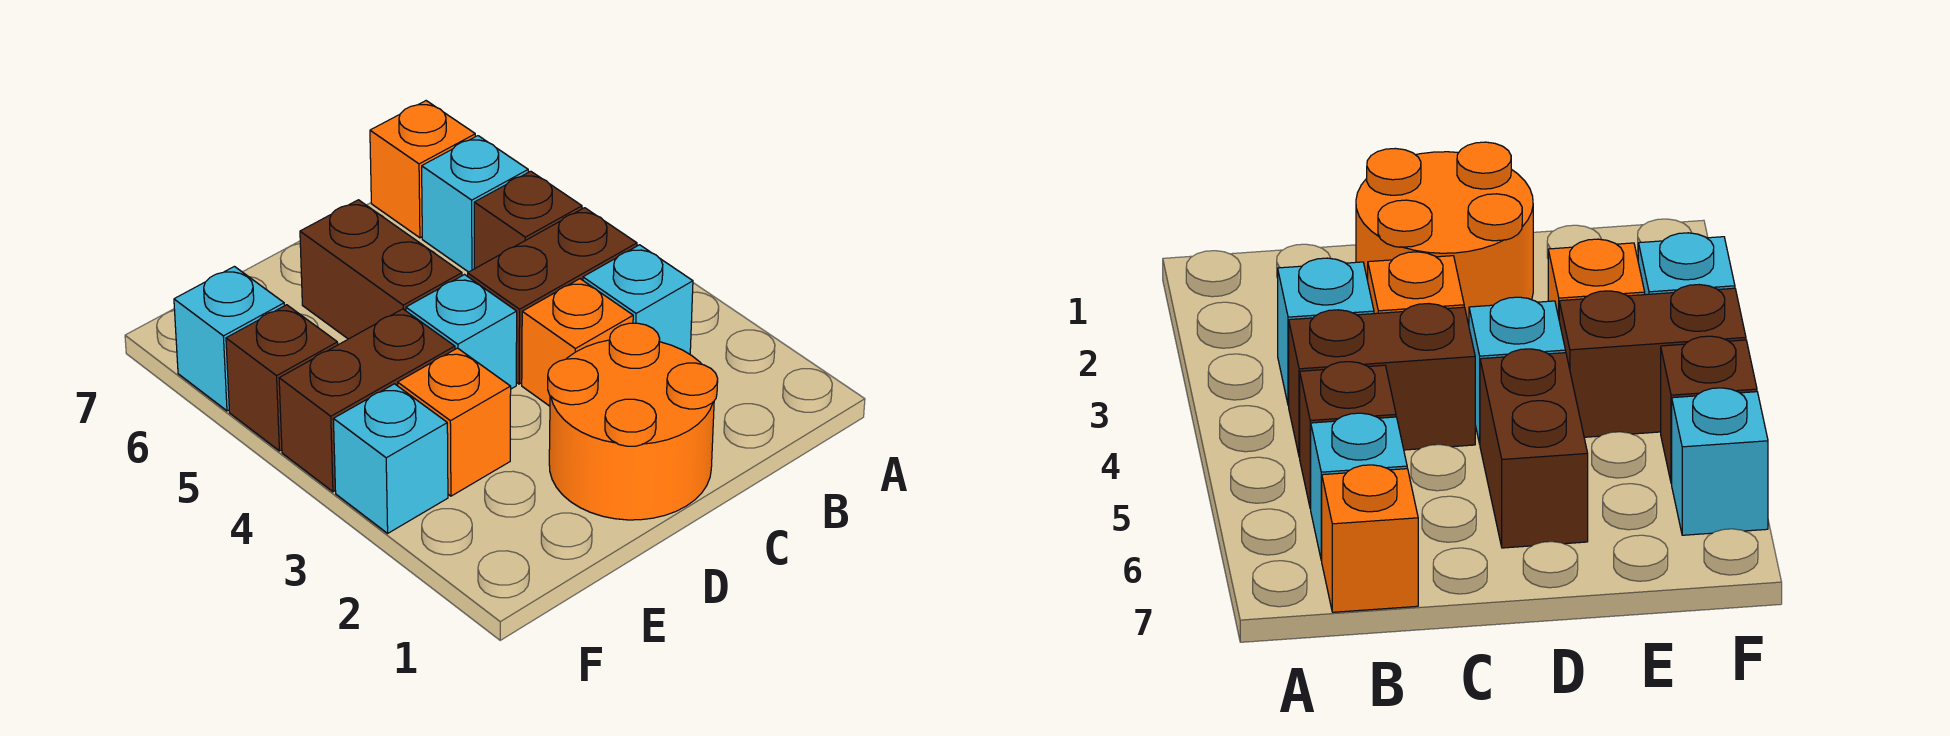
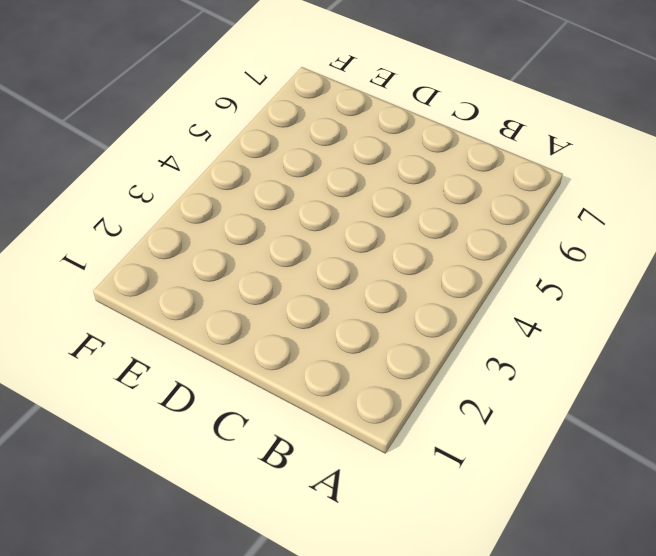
none -> cyan brick B3 level 1
none -> brown brick B4:C4 level 1
none -> brown brick B5 level 1

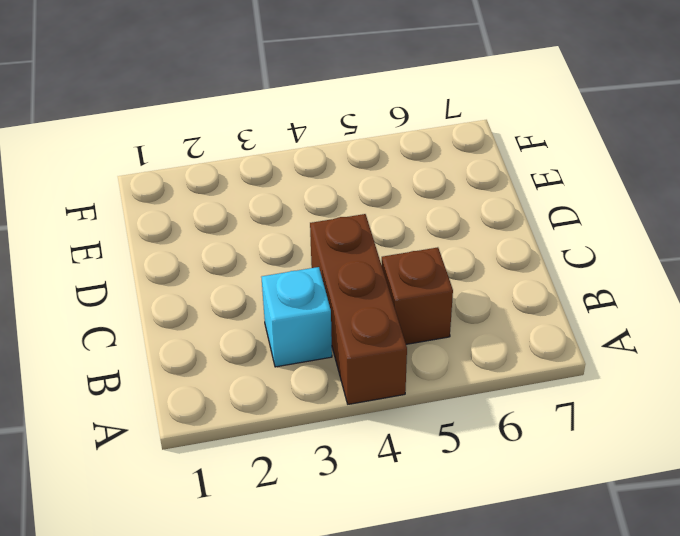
brown brick A4:C4 level 1 -> brown brick B4:C4 level 1
none -> cyan brick B6 level 1
none -> orange brick B7 level 1
none -> orange round brick C1:D2 level 1

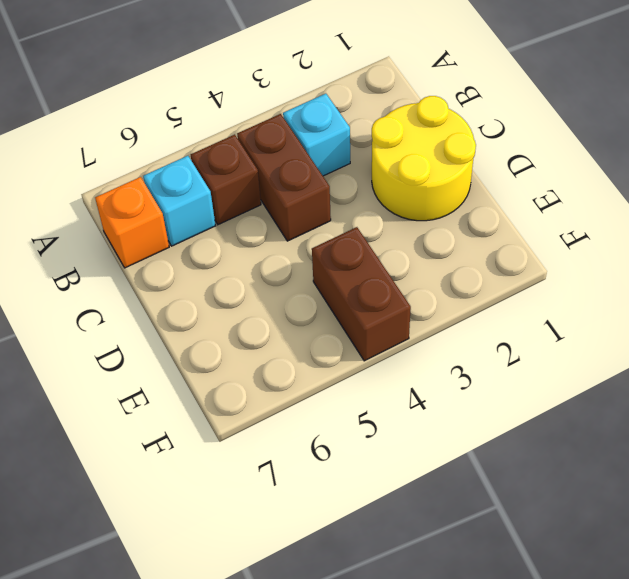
yellow round brick C1:D2 level 1 -> orange round brick C1:D2 level 1
none -> orange brick C3 level 1
none -> cyan brick D4 level 1
none -> brown brick D5:D6 level 1

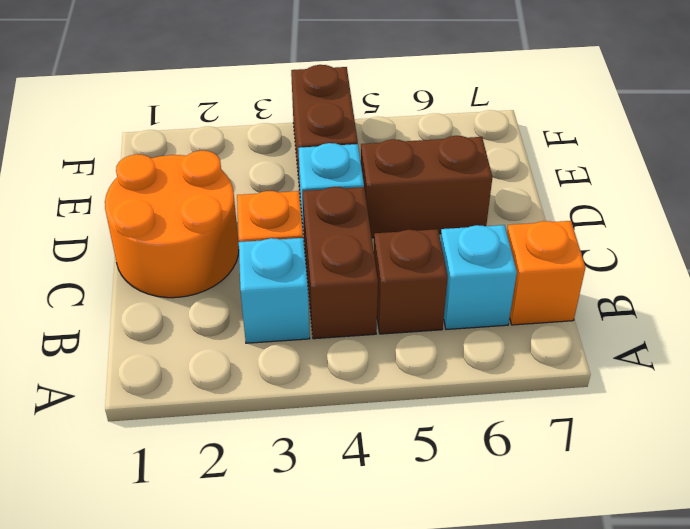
none -> orange brick E3 level 1
none -> cyan brick F3 level 1
none -> brown brick F5 level 1

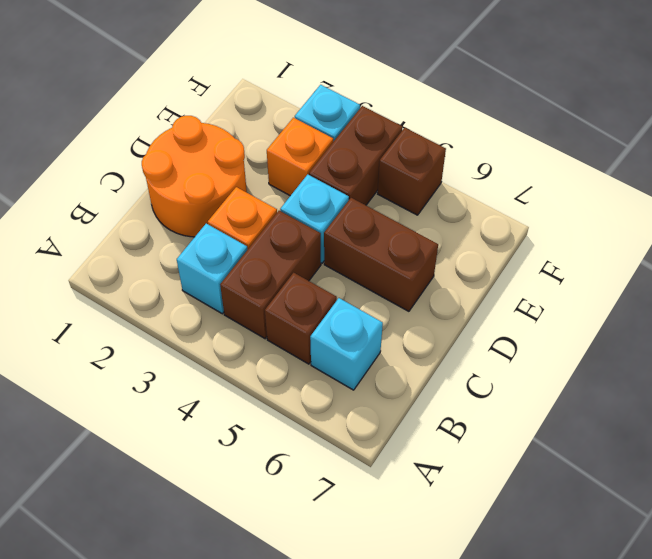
none -> orange brick B7 level 1
none -> cyan brick F6 level 1

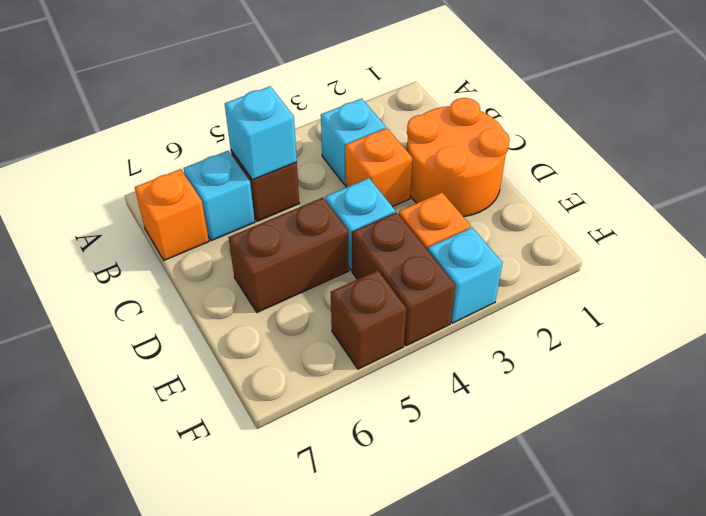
cyan brick B5 level 2 -> cyan brick F6 level 1
none -> brown brick B4:C4 level 1

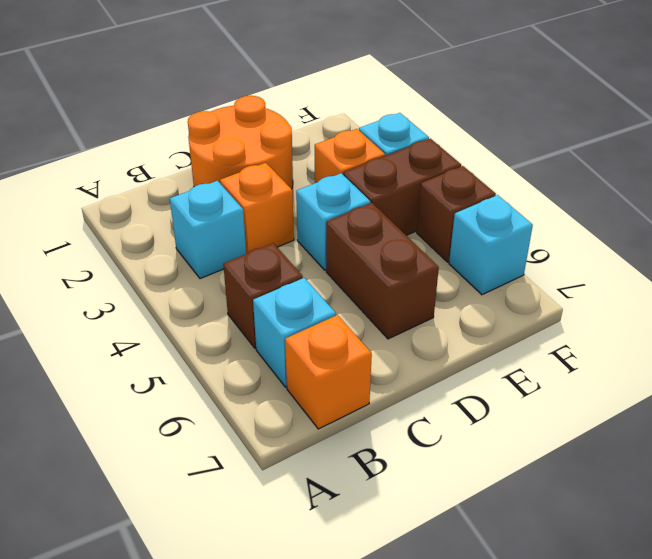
none -> brown brick B4:C4 level 1

